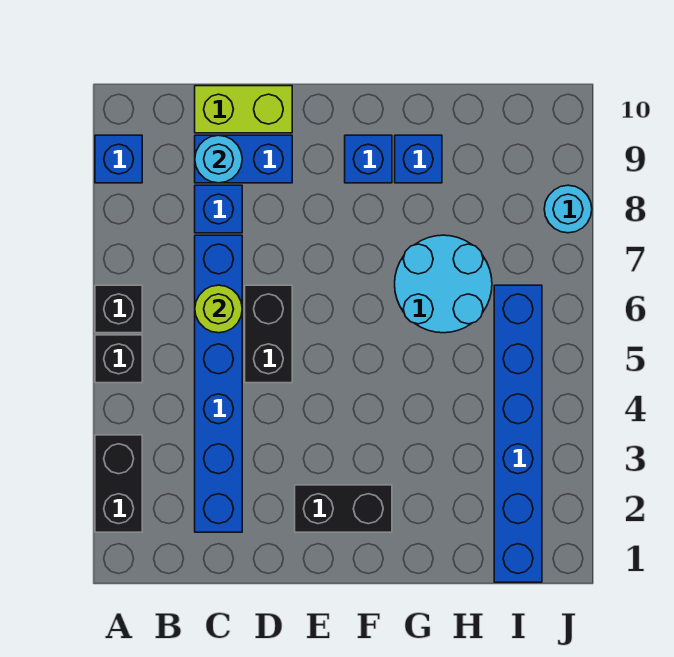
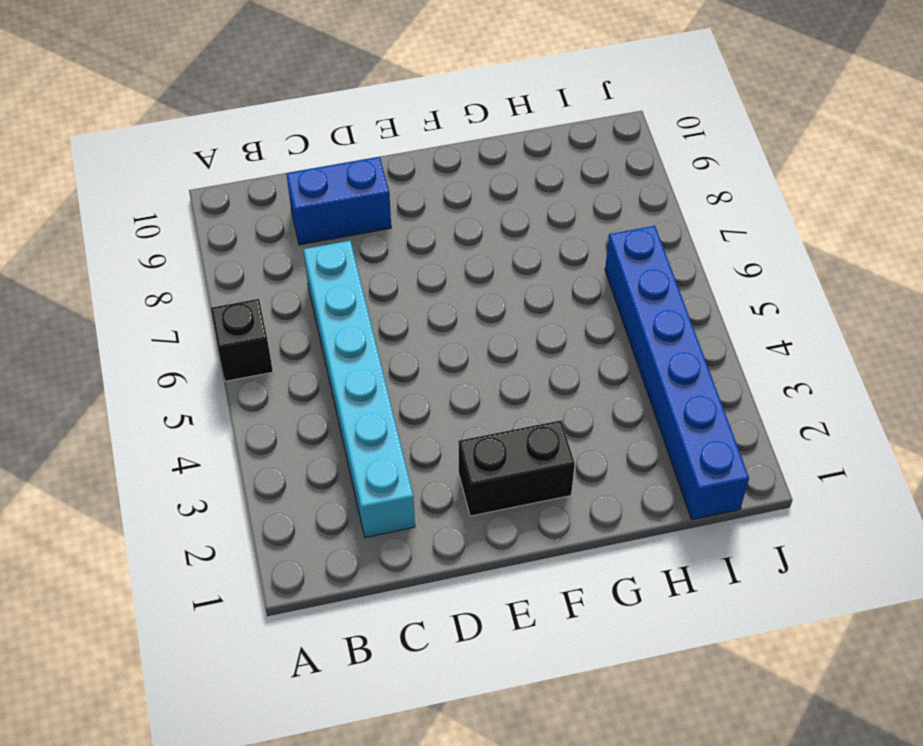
cyan brick C2:C7 level 1 -> blue brick C2:C7 level 1
none -> black brick A2:A3 level 1
none -> black brick A5 level 1
none -> blue brick A9 level 1

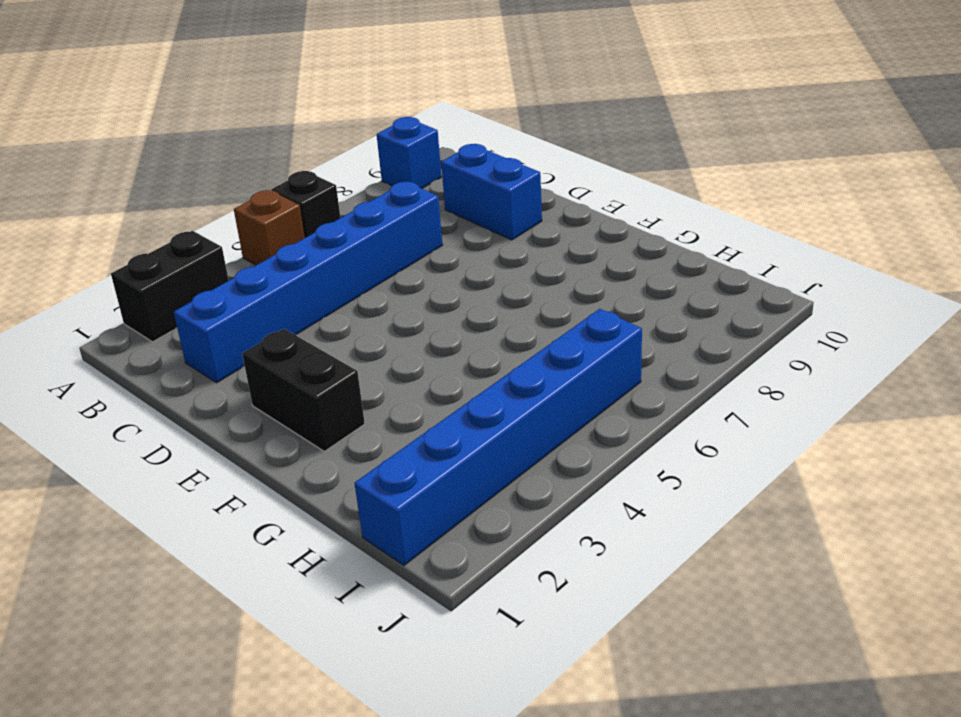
brown brick A5 level 1 -> black brick A5 level 1
none -> blue brick C8 level 1
none -> lime brick C10:D10 level 1
none -> black brick D5:D6 level 1

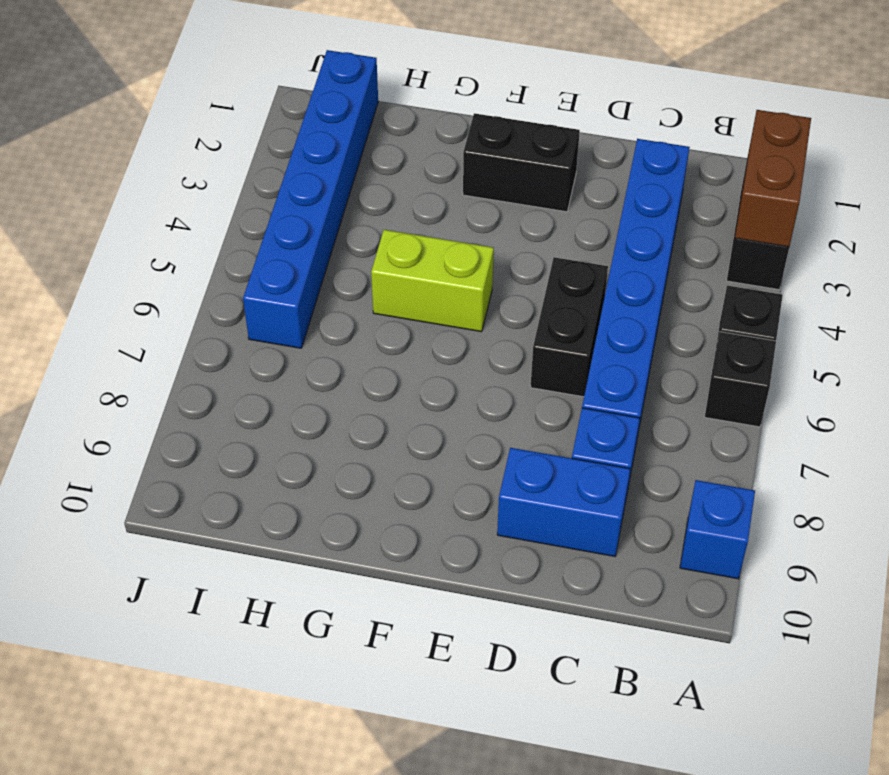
brown brick A2:A3 level 2 -> none
lime brick F5:G5 level 1 -> lime brick C10:D10 level 1
none -> blue brick F9 level 1
none -> cyan round brick G6:H7 level 1
none -> blue brick G9 level 1

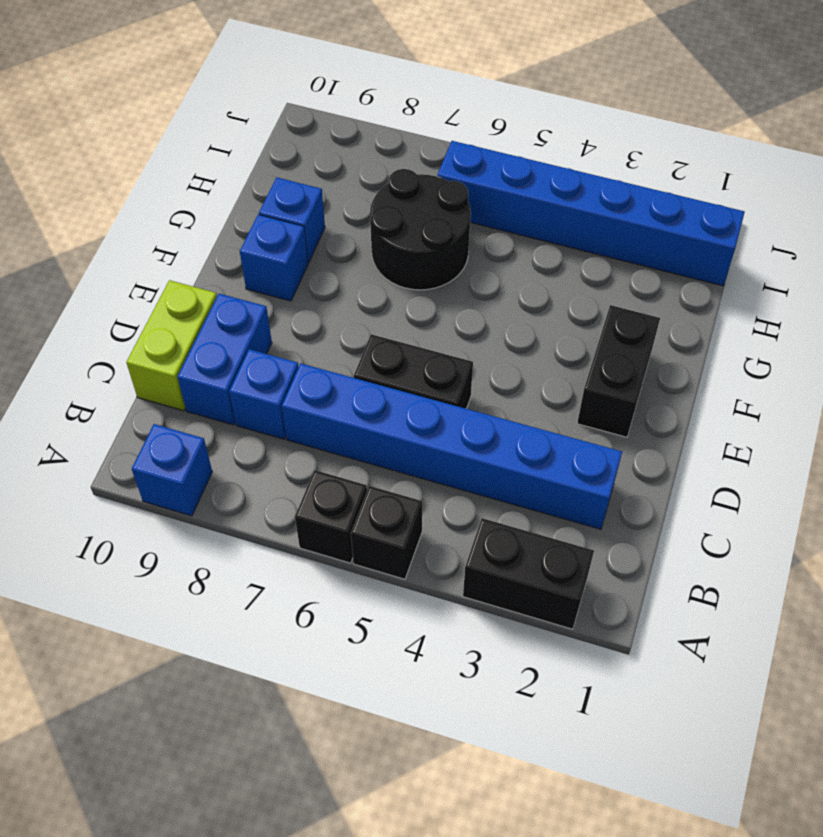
black round brick G6:H7 level 1 -> cyan round brick G6:H7 level 1
none -> cyan round brick J8 level 1
none -> lime round brick C6 level 2
none -> cyan round brick C9 level 2

